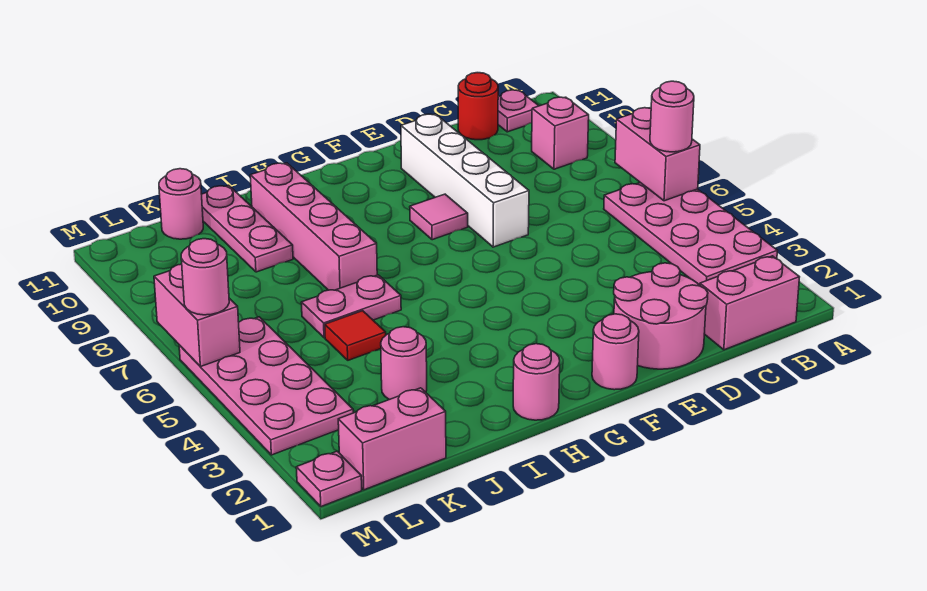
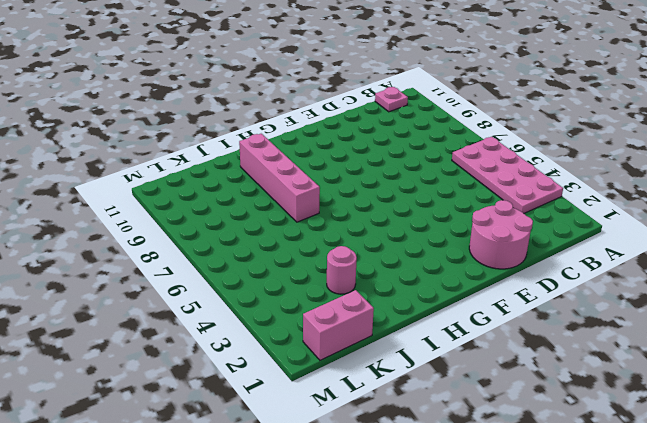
none -> pink brick B1:C1 level 1
none -> pink brick B9 level 1
none -> red round brick C11 level 1

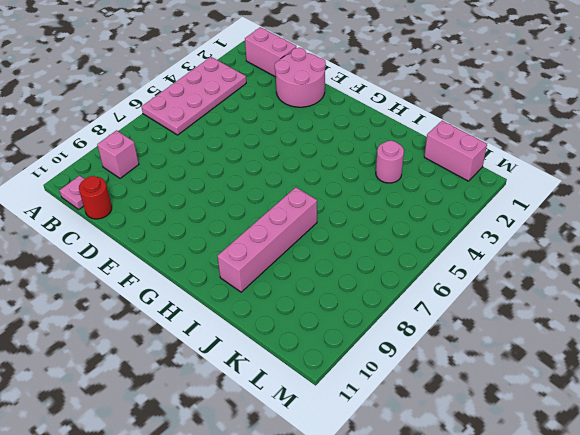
none -> white brick E7:E10 level 1
none -> pink round brick F1 level 1
none -> pink tile F8 level 1

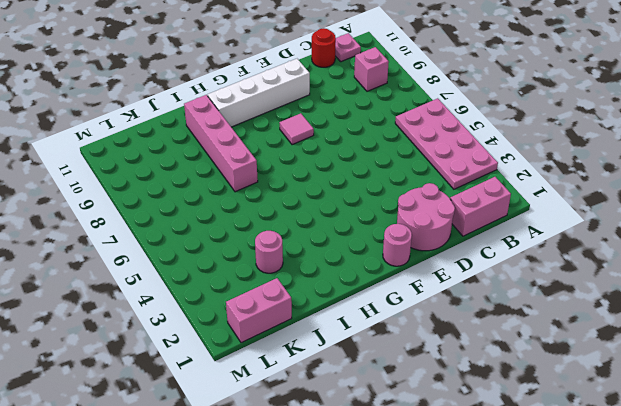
white brick E10:H10 level 1 -> white brick E7:E10 level 1
none -> pink round brick H1 level 1
none -> pink plate I6:J6 level 1
none -> red tile J5 level 1

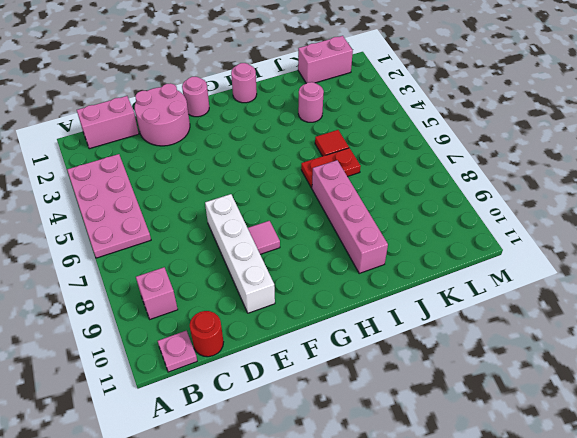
red plate I6:J6 level 1 -> pink plate I6:J6 level 1
none -> pink plate J9:J11 level 1
none -> pink round brick K11 level 1
none -> pink plate L3:M6 level 1

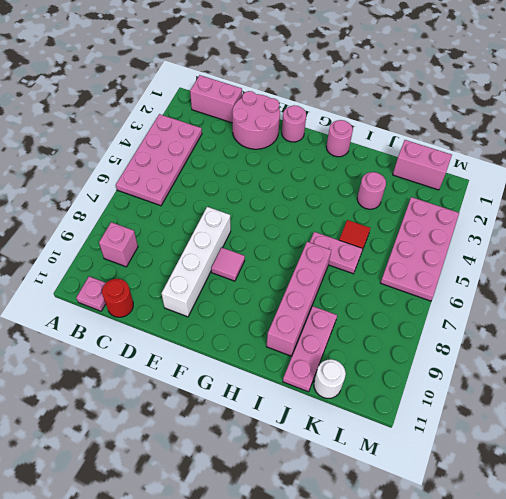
white round brick K11 level 1 -> pink round brick K11 level 1
none -> pink plate M1 level 1
none -> pink brick A6:A7 level 2
none -> pink brick M6:M7 level 2

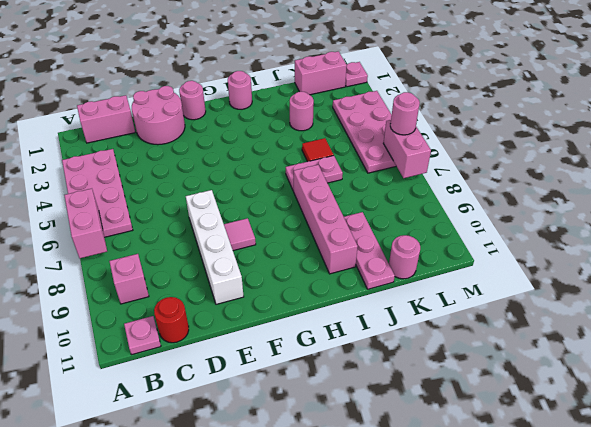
none -> pink round brick A6 level 3

